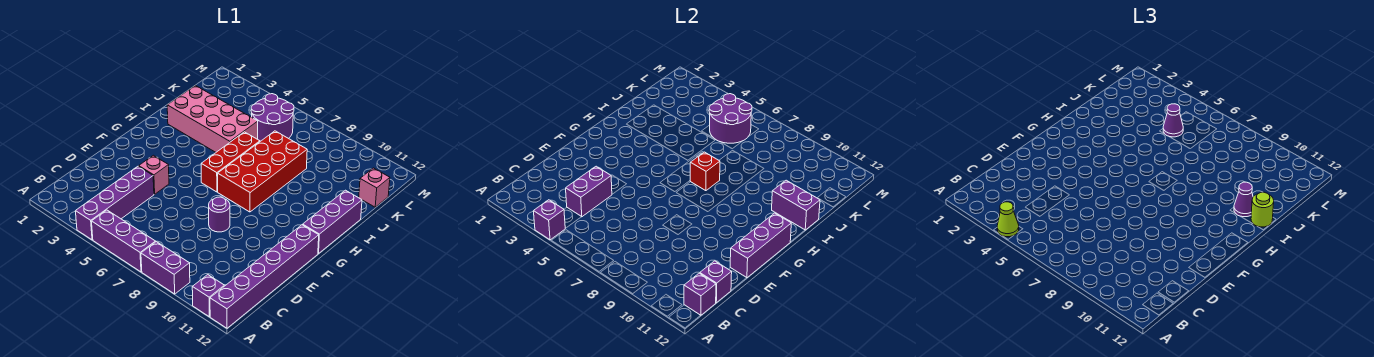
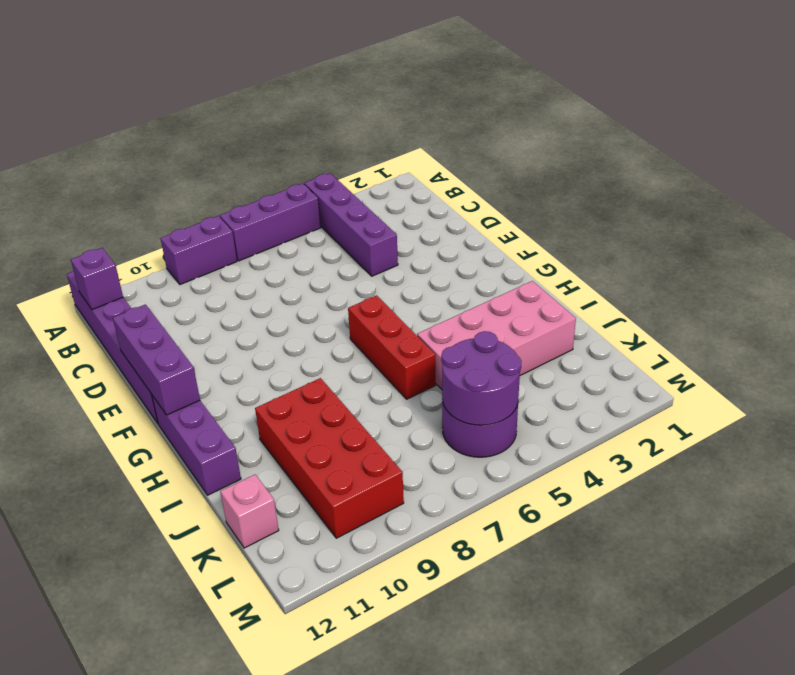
red brick I9:L10 level 1 -> red brick G7:J8 level 1
none -> purple brick A11 level 1
none -> pink brick E4 level 1
none -> purple round brick E8 level 1

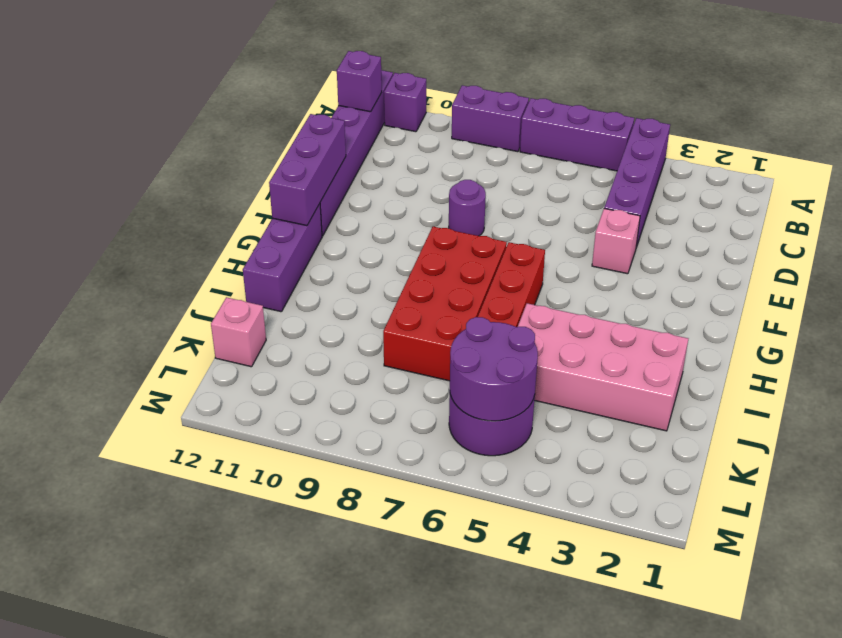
none -> purple brick A4 level 2
none -> purple brick C4:D4 level 2
none -> purple brick C12 level 2

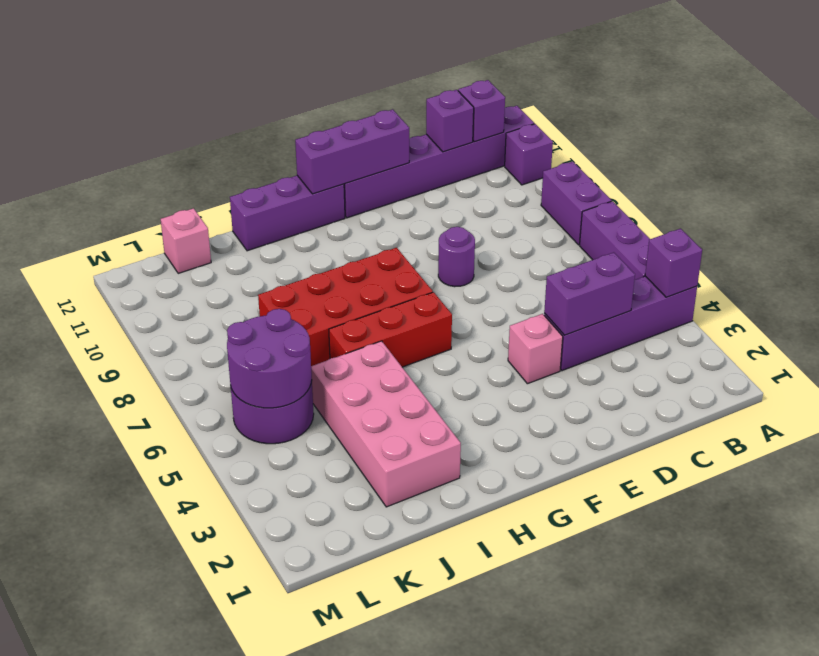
none -> red brick H7 level 2
none -> purple brick I11:I12 level 2
none -> lime cone A4 level 3

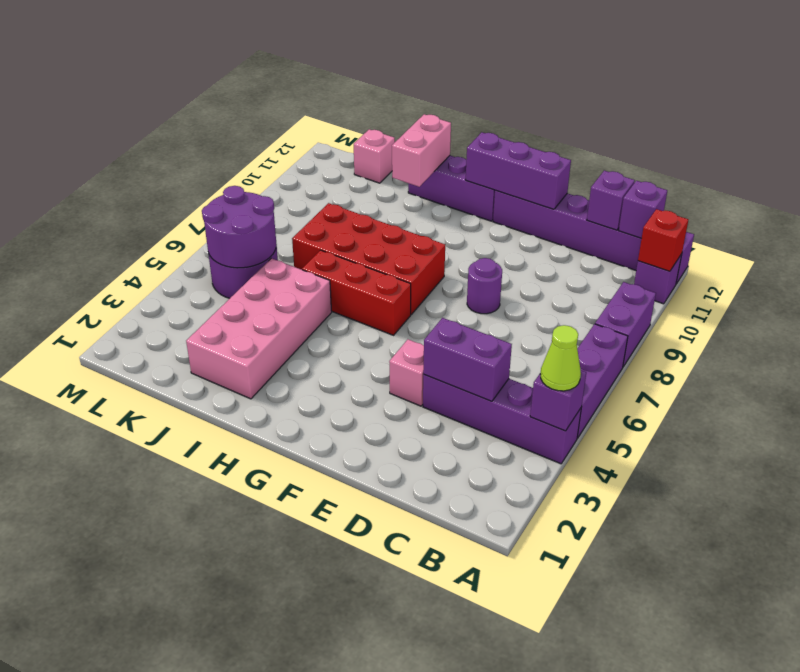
red brick A11 level 2 -> red brick H7 level 2
pink brick I11:I12 level 2 -> purple brick I11:I12 level 2
none -> purple cone I11 level 3
none -> lime round brick I12 level 3
none -> purple cone K5 level 3

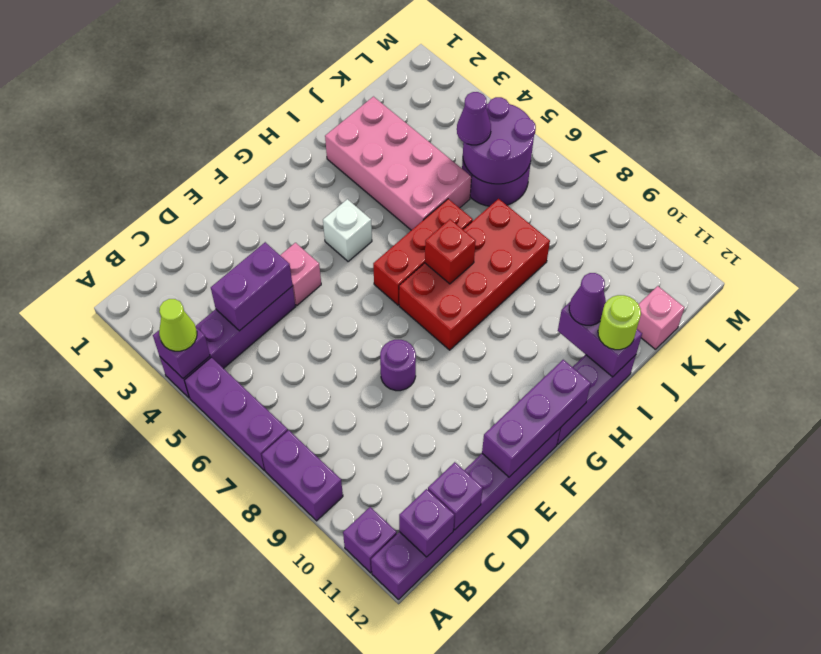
white brick G4 level 1 -> none

